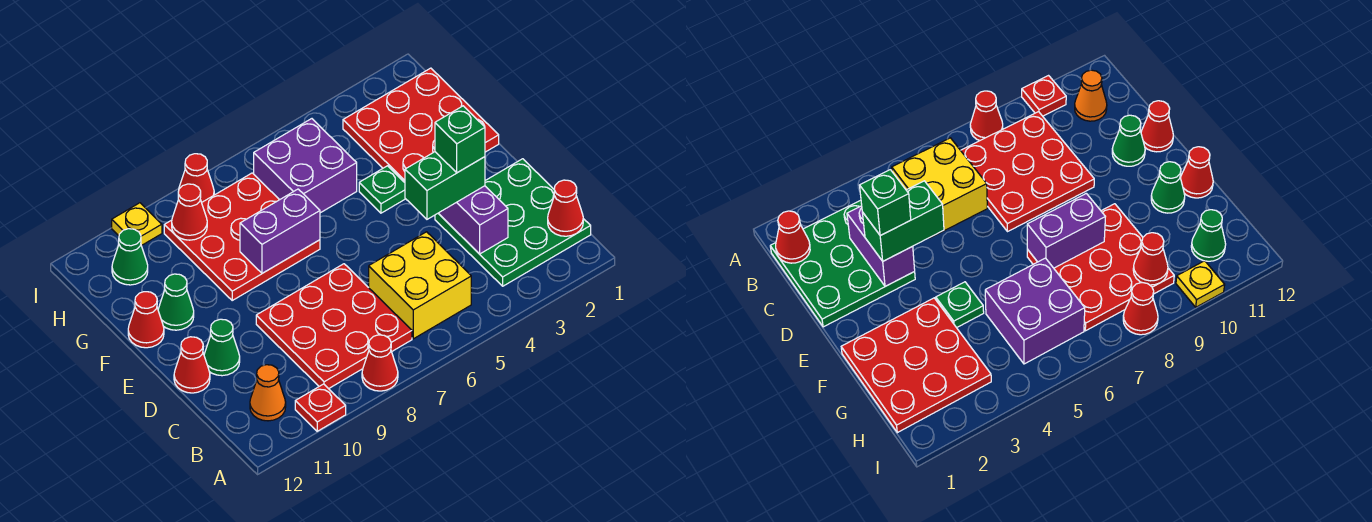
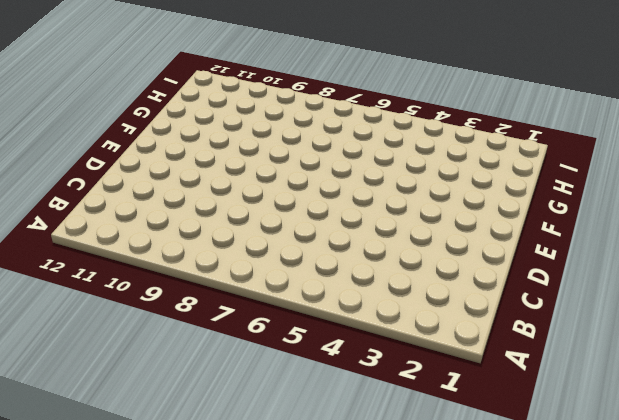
none -> red cone A8 level 1
none -> red plate A10 level 1
none -> green plate B1:D3 level 1

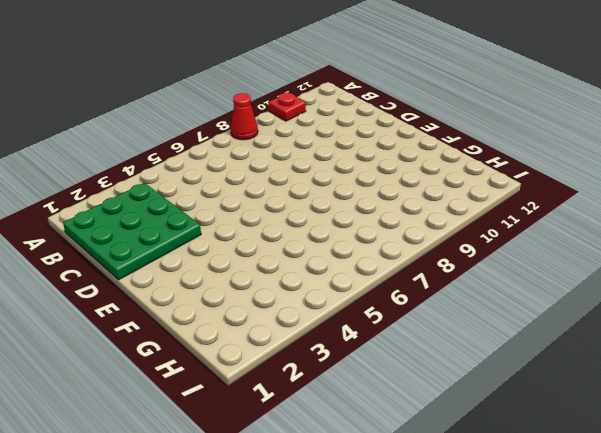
none -> yellow brick B5:C6 level 1
none -> red plate B7:D9 level 1
none -> orange cone B11 level 1

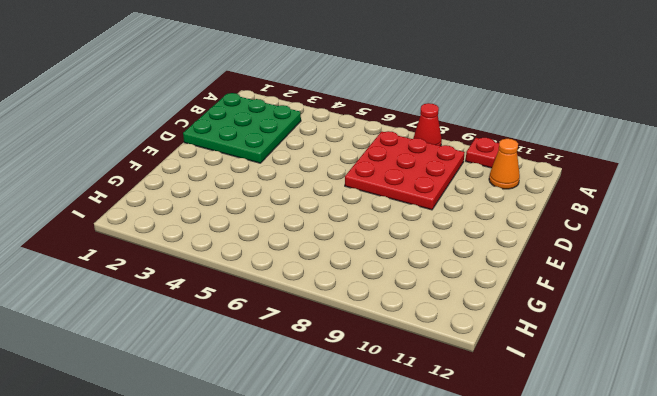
none -> yellow brick B5:C6 level 1
none -> green cone D11 level 1
none -> red cone D12 level 1

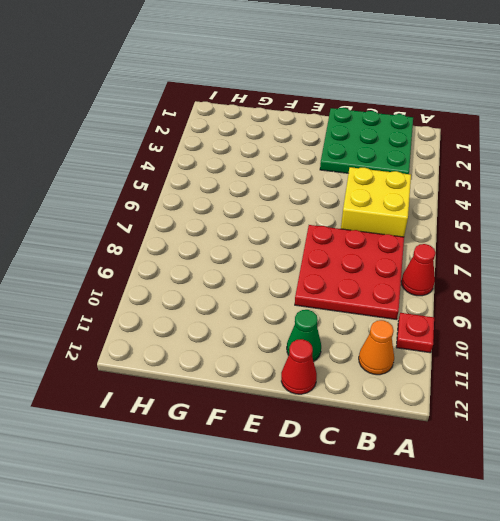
none -> red plate F1:H3 level 1
none -> green plate F4 level 1
none -> red plate F7:H9 level 1

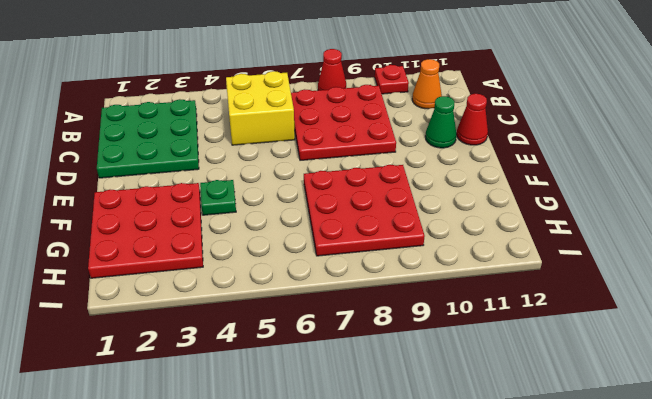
none -> green cone F11 level 1
none -> red cone F12 level 1
none -> purple brick G5:H6 level 1

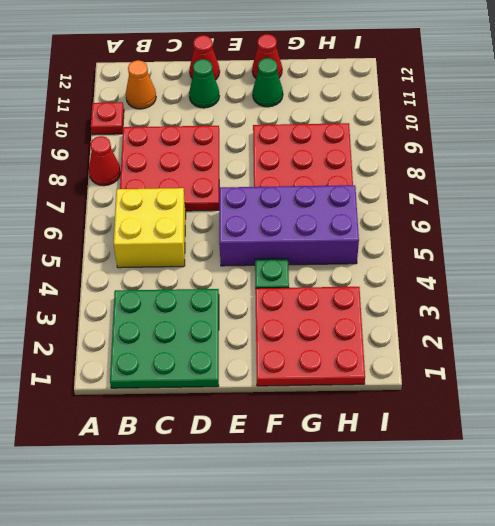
purple brick E5:H6 level 1 -> purple brick G5:H6 level 1
none -> green cone H11 level 1
none -> red cone I8 level 1
none -> yellow plate I10 level 1

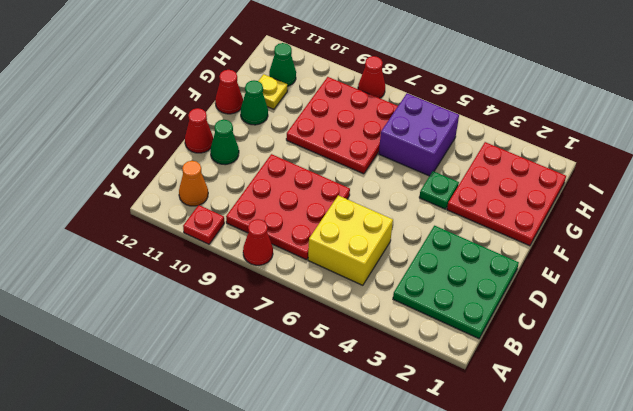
yellow plate G11 level 1 -> yellow plate I10 level 1
none -> red cone B1 level 2
none -> purple brick C3:D3 level 2
none -> purple brick F7:F8 level 2

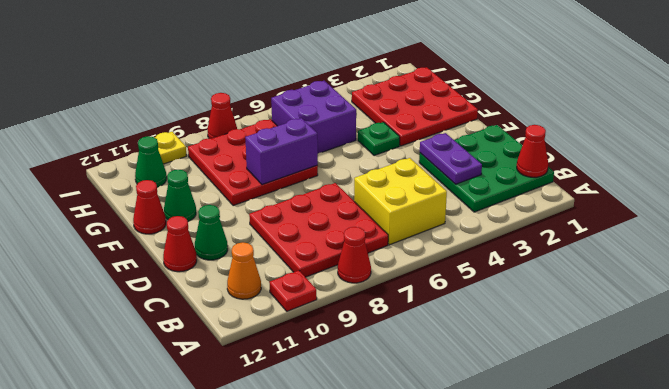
purple plate C3:D3 level 2 -> purple brick C3:D3 level 2
none -> red cone H9 level 2
none -> green brick D3:D4 level 3
none -> green brick D3 level 4

